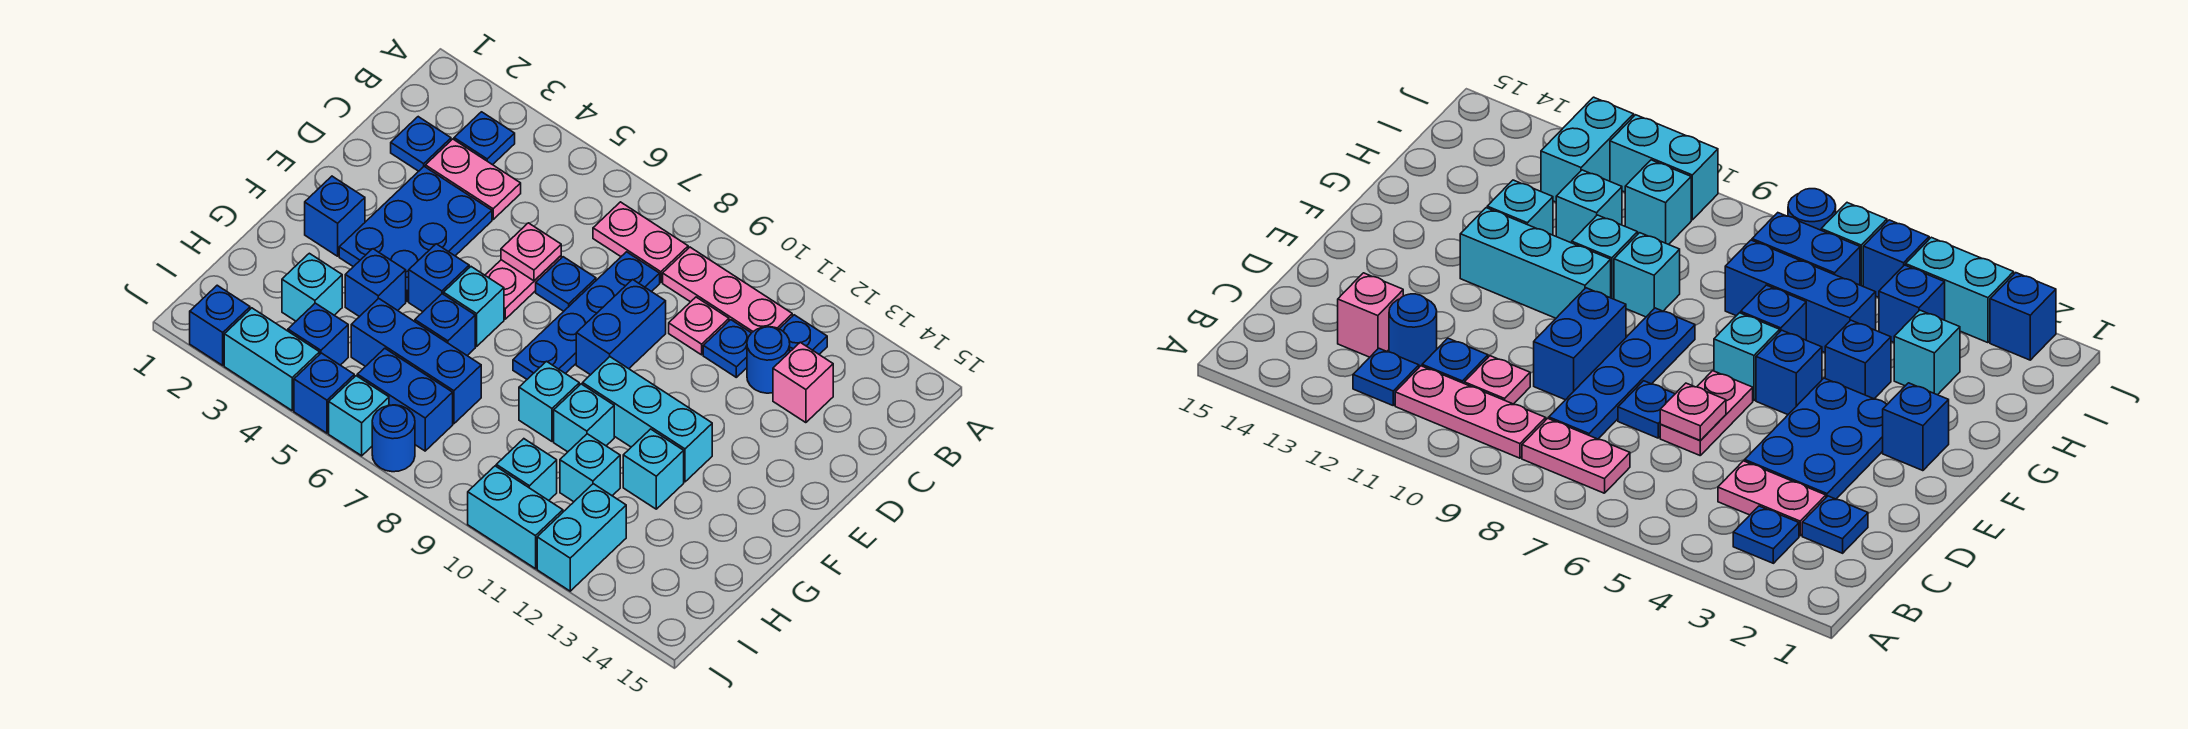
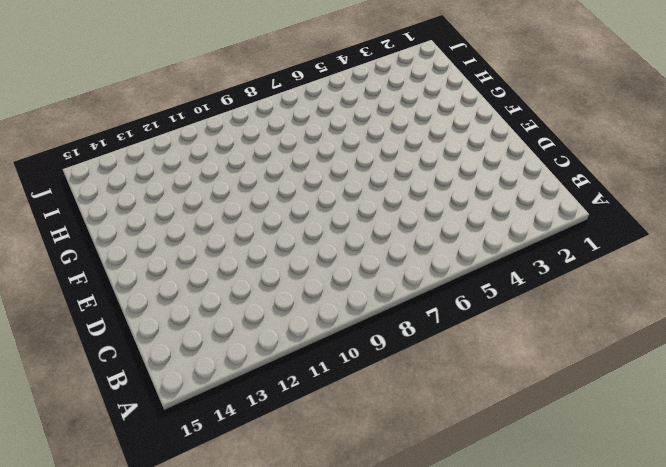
none -> blue plate B3 level 1
none -> pink plate B7:B8 level 1
none -> pink plate B9:B11 level 1
none -> blue plate B12 level 1

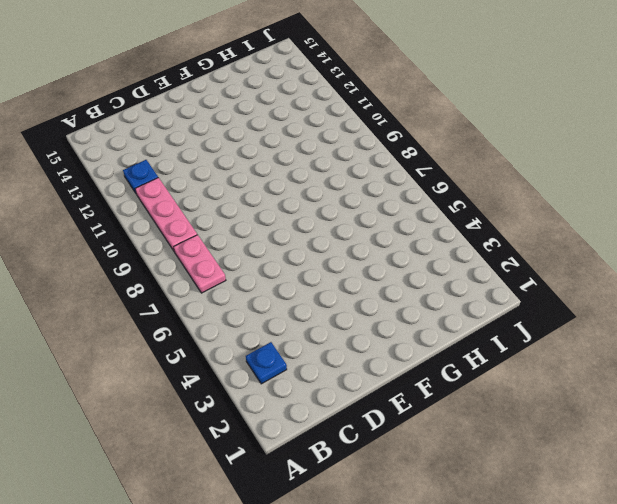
none -> blue plate C2 level 1
none -> pink plate C3:C4 level 1
none -> blue plate C8:F8 level 1
none -> pink plate C10 level 1

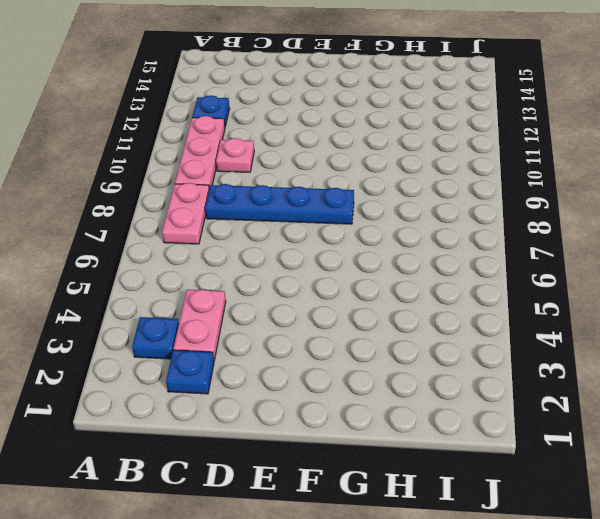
none -> blue plate C11 level 1
none -> blue round brick C12 level 1
none -> pink brick C13 level 1
none -> blue plate D3:F4 level 1

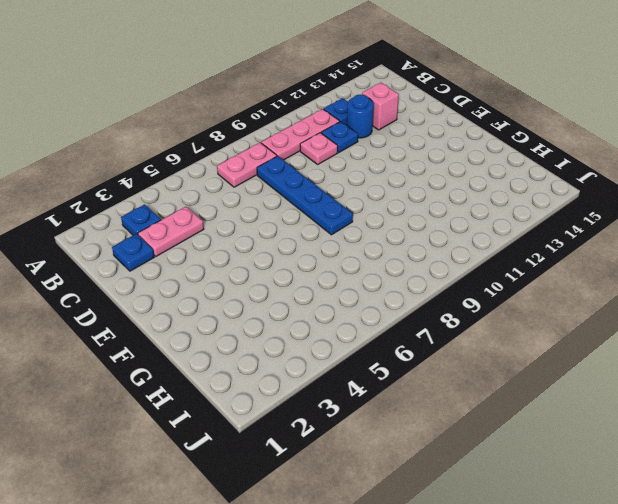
none -> blue plate D3:F4 level 1
none -> pink plate D6:E6 level 1
none -> blue plate D7 level 1
none -> blue brick D9:E9 level 1

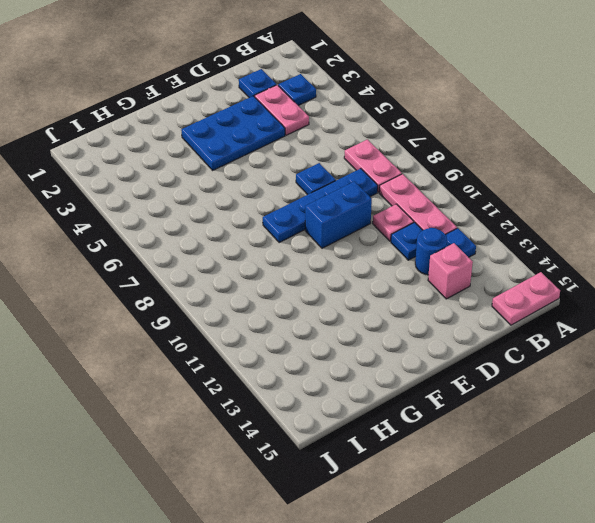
pink plate A15:B15 level 1 -> pink plate D6:E6 level 1
none -> blue brick F2 level 1
none -> blue brick F5 level 1
none -> cyan brick F6 level 1
none -> cyan brick F10:F12 level 1

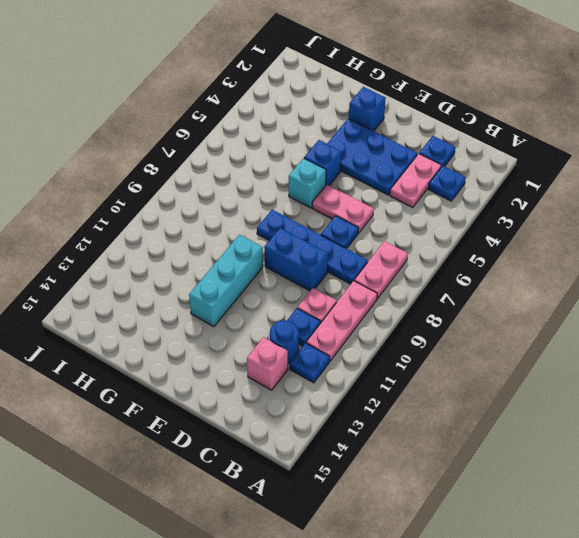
none -> blue brick G4 level 1
none -> blue brick G6 level 1
none -> cyan brick G9 level 1
none -> cyan brick G10 level 1

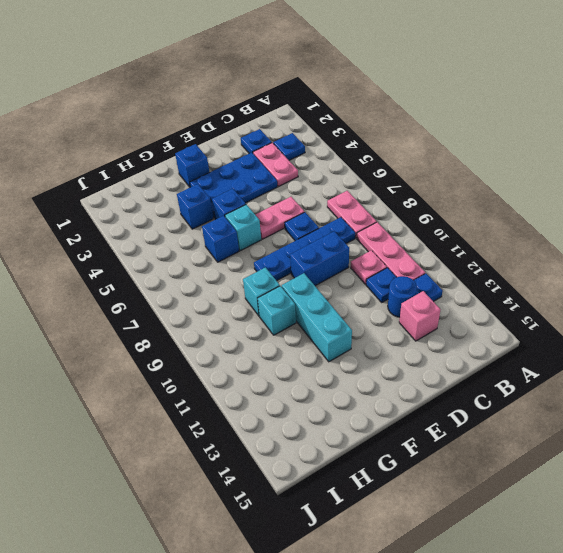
none -> cyan brick G12 level 1
none -> cyan brick H3 level 1
none -> blue brick H5:H7 level 1
none -> cyan brick H11 level 1

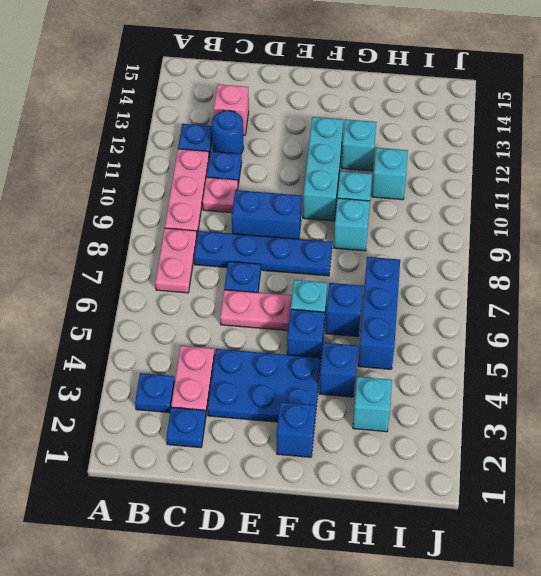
none -> blue brick I4 level 1
none -> blue brick I6:I7 level 1
none -> cyan brick I10 level 1
none -> cyan brick I12:J12 level 1

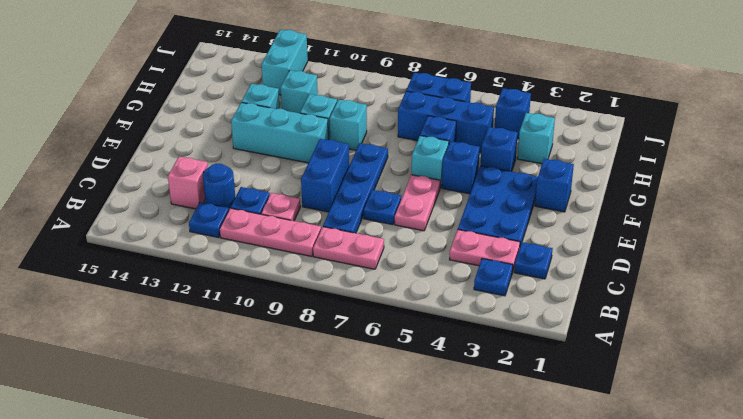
none -> cyan brick I10 level 1
none -> blue brick J2 level 1
none -> cyan brick J3:J4 level 1
none -> blue brick J5 level 1

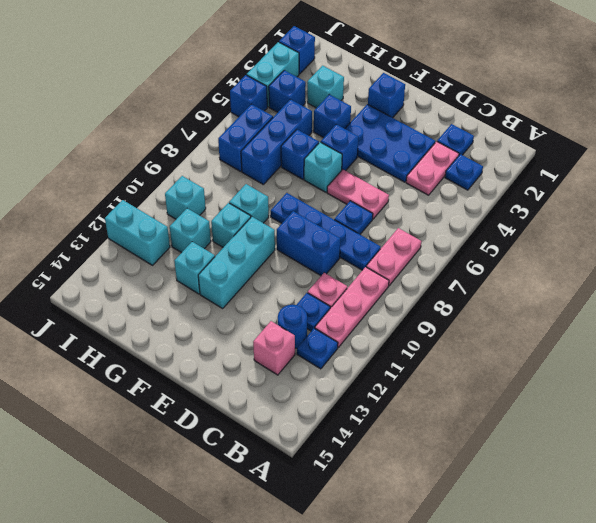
none -> cyan brick J6 level 1
none -> blue round brick J7 level 1
none -> cyan brick J10:J11 level 1
none -> pink plate D6 level 2

